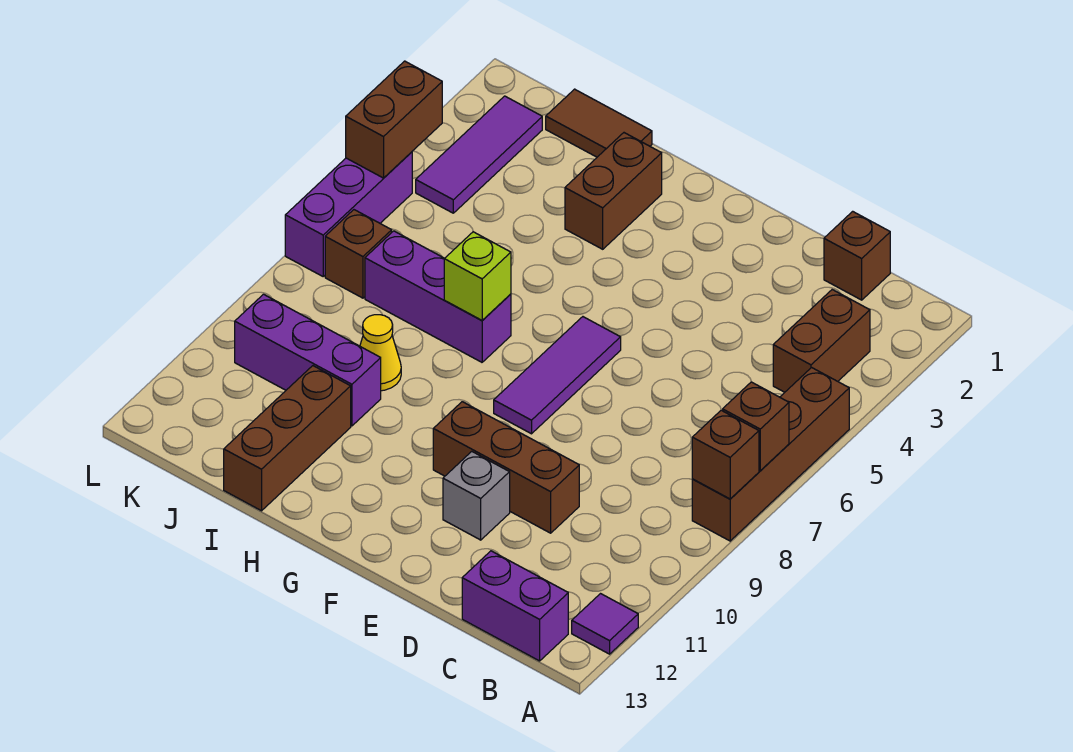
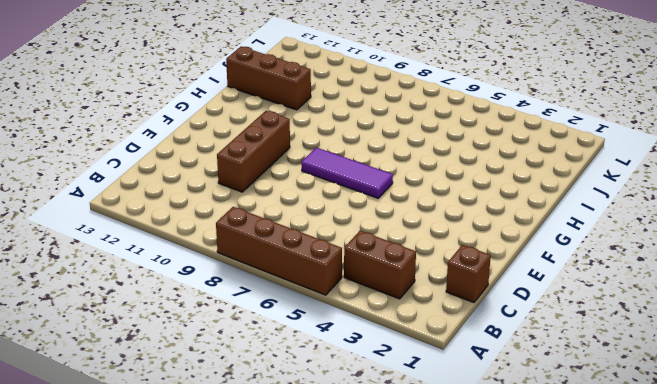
none -> purple tile A12 level 1
none -> purple brick B13:C13 level 1
none -> grey brick E11 level 1

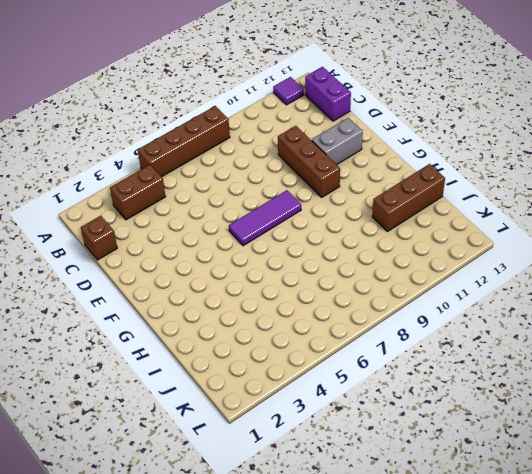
grey brick E11:E12 level 1 -> grey brick E11 level 1
none -> brown brick H2:H3 level 1
none -> purple brick H7:J7 level 1
none -> brown tile I1:J1 level 1

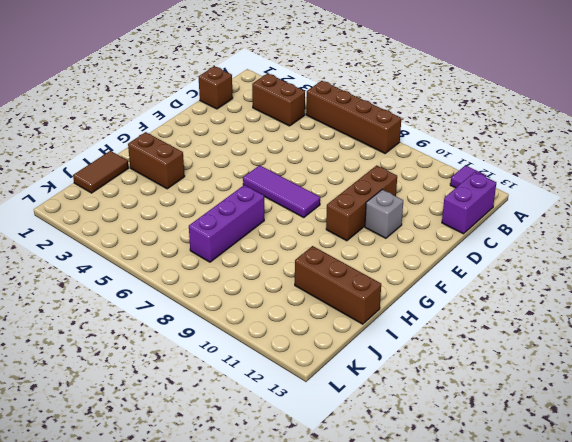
none -> yellow cone I9 level 1
none -> purple brick I10:K10 level 1
none -> purple tile K2:K4 level 1

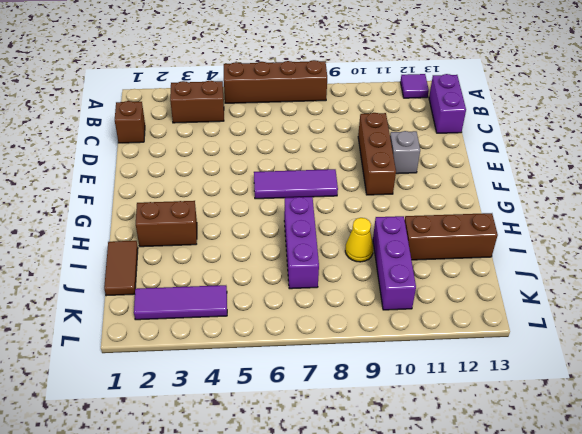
none -> brown brick K7 level 1
none -> purple brick L5:L7 level 1
none -> brown brick A7 level 2

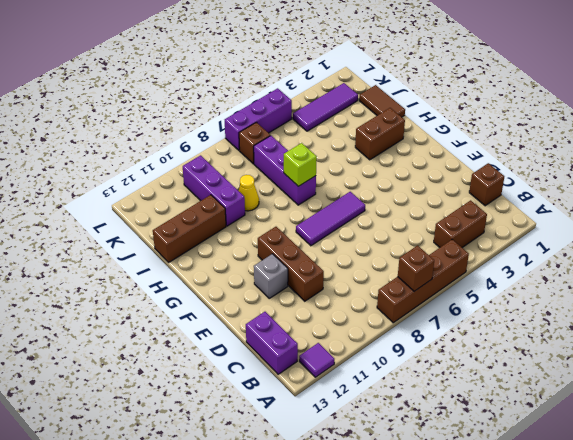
none -> brown brick A8 level 2
none -> brown brick L4:L5 level 2

